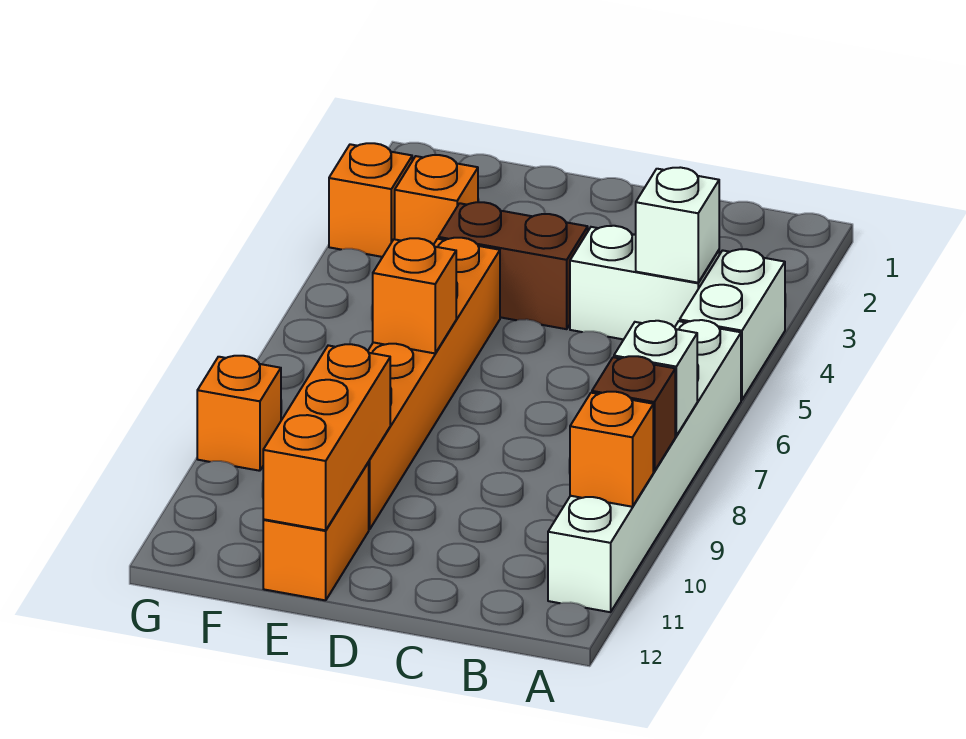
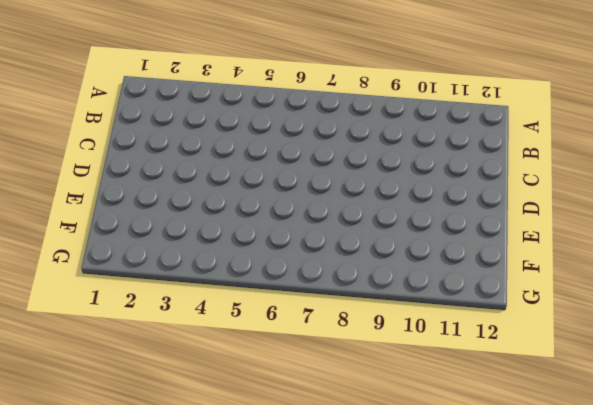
none -> white brick A4:A5 level 1
none -> white brick A6:A11 level 1
none -> white brick B4:C4 level 1

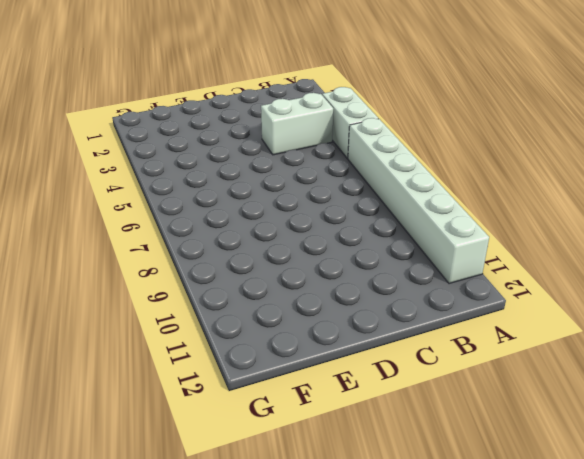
none -> brown brick D4:E4 level 1
none -> orange brick E5:E10 level 1
none -> orange brick E11:E12 level 1

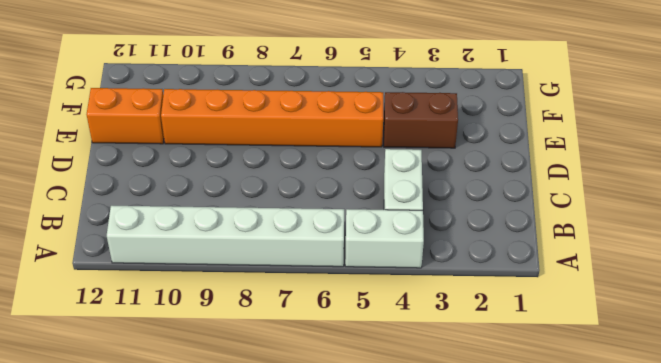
brown brick E3:E4 level 1 -> brown brick D4:E4 level 1
none -> orange brick F3 level 1
none -> orange brick G3 level 1
none -> orange brick G9 level 1

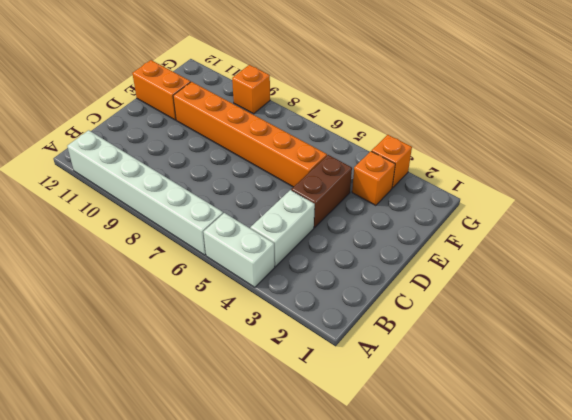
none -> white brick A8 level 2
none -> brown brick A9 level 2
none -> orange brick A10 level 2

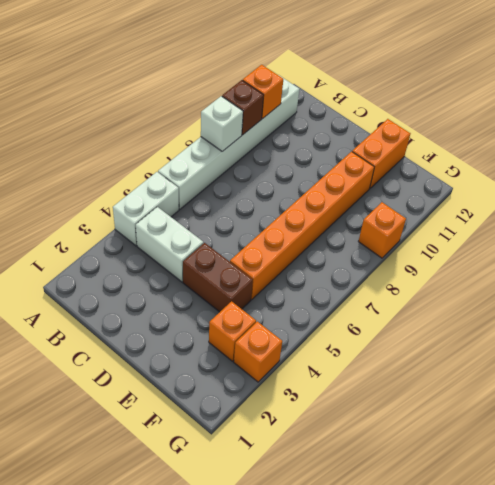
none -> white brick B4 level 2
none -> orange brick E7 level 2
none -> orange brick E10:E12 level 2

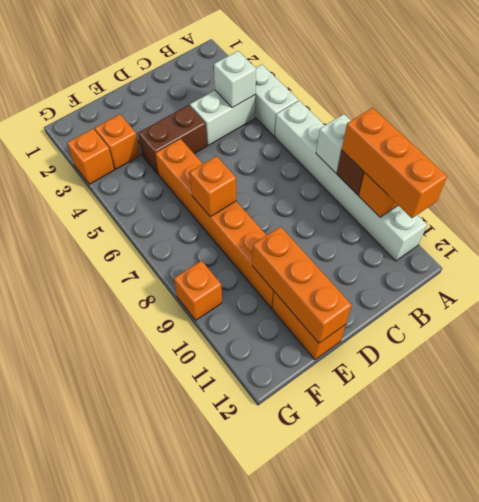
orange brick A9:A11 level 3 -> none

